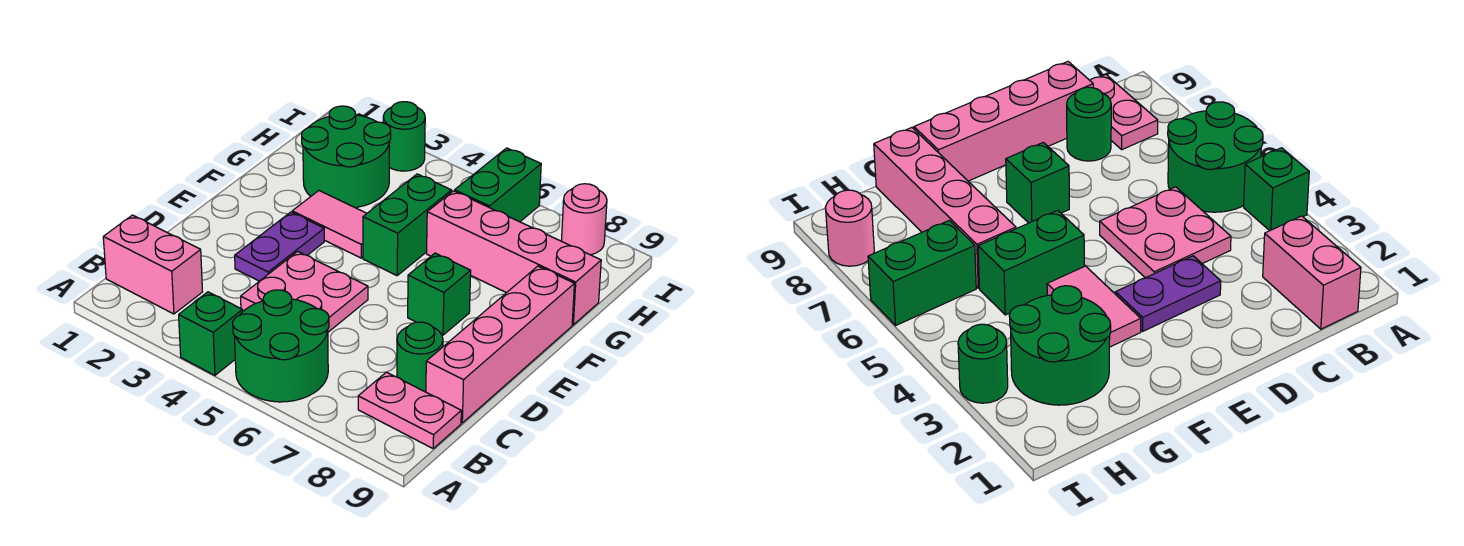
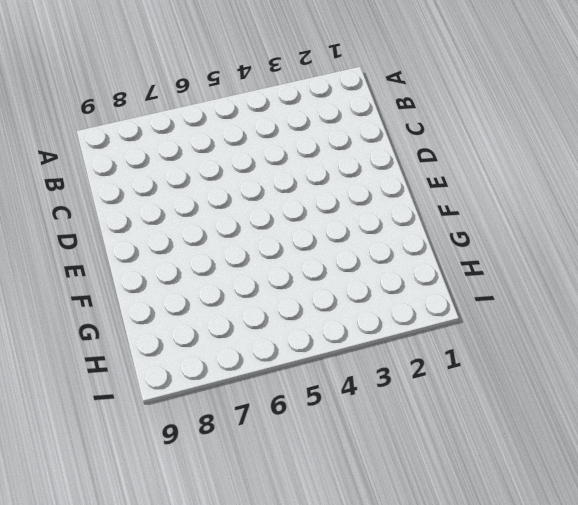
none -> green brick A4 level 1
none -> green round brick A5:B6 level 1
none -> pink brick B1:B2 level 1

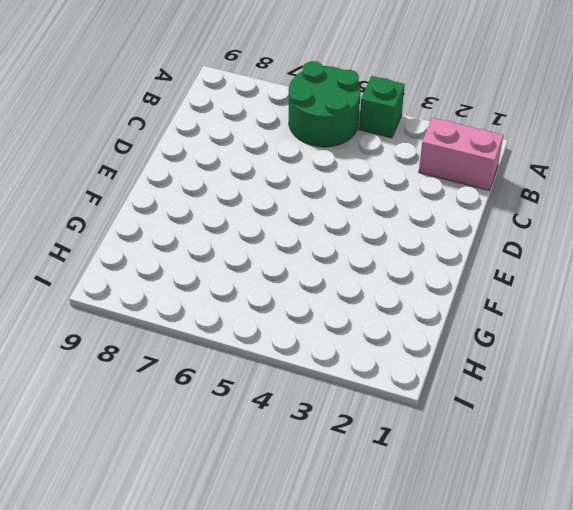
none -> pink plate B8:B9 level 1
none -> pink plate C4:D5 level 1
none -> green round brick C8 level 1

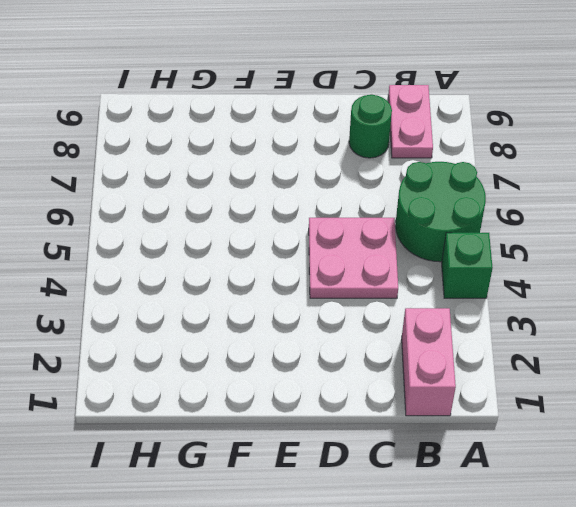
none -> pink brick C9:F9 level 1
none -> purple plate D3:E3 level 1
none -> green brick E7 level 1

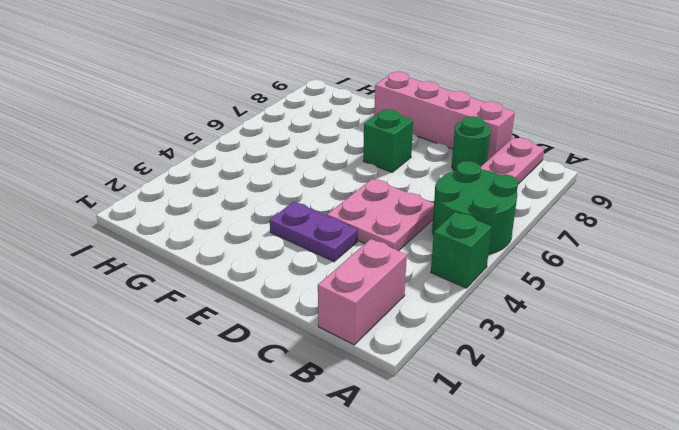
none -> pink tile F3:F4 level 1
none -> green brick F5:G5 level 1
none -> green round brick G2:H3 level 1

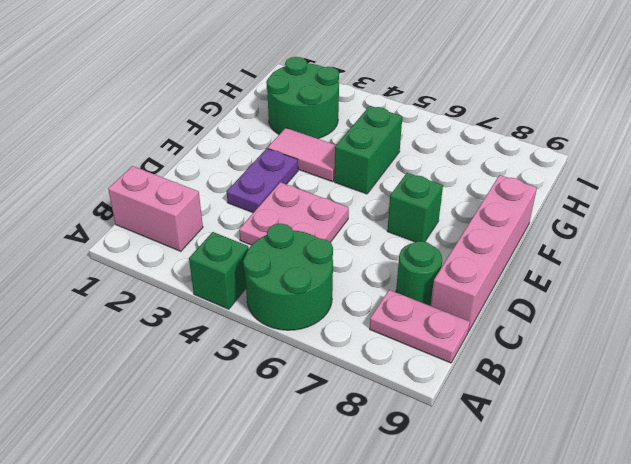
none -> pink brick G6:G9 level 1
none -> green brick H6:I6 level 1
none -> green round brick I3 level 1

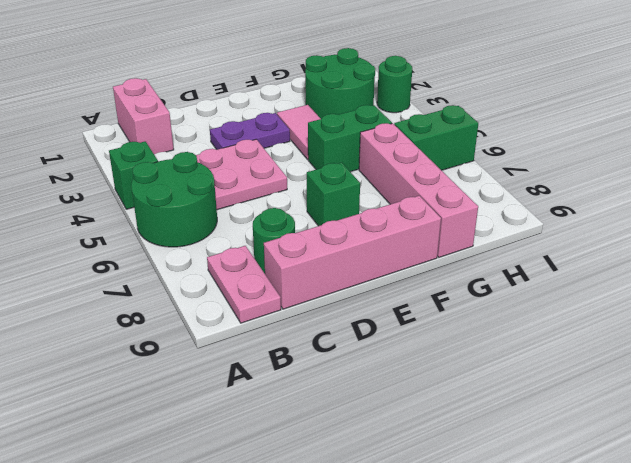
none -> pink round brick I8 level 1

